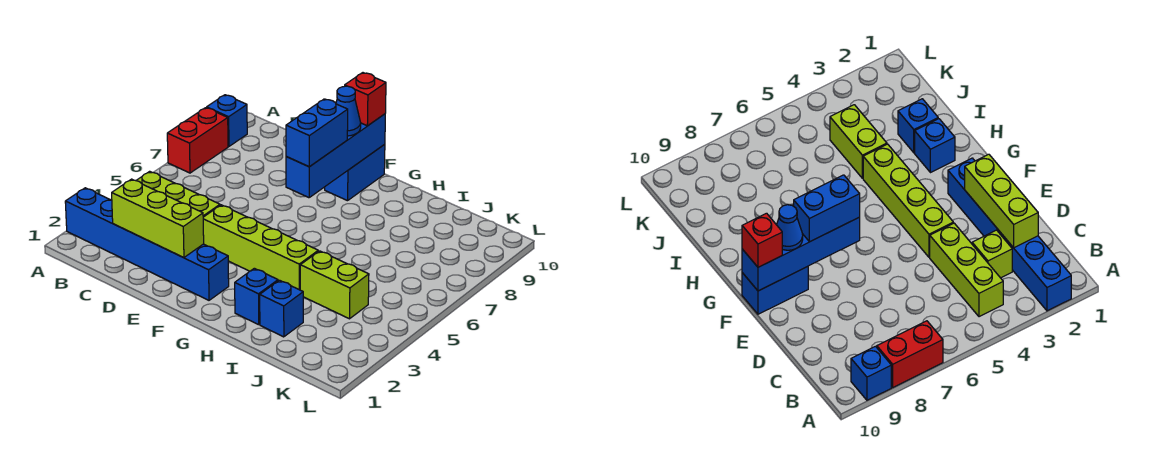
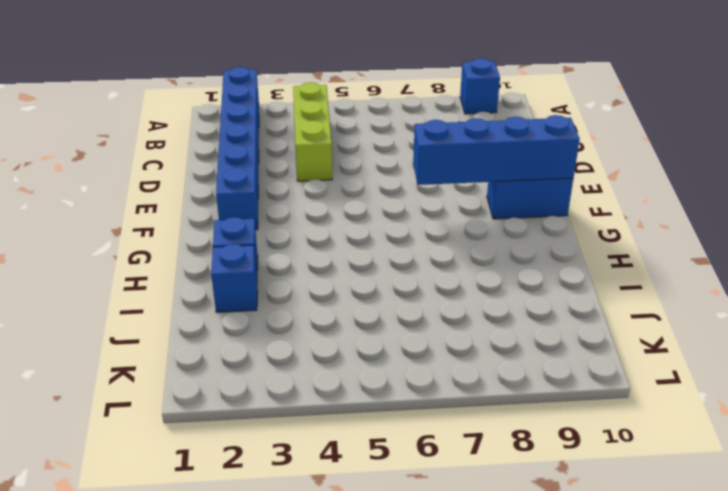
none -> red brick A7:A8 level 1
none -> lime brick C3 level 1
none -> lime brick E4:H4 level 1

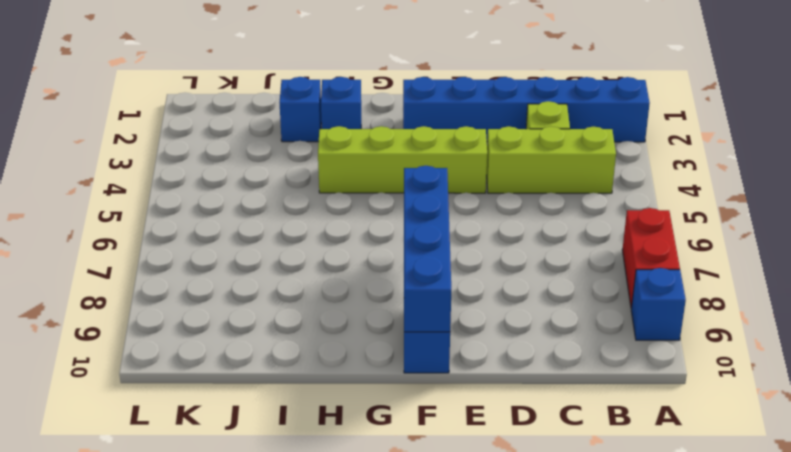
none -> lime brick I4:J4 level 1
none -> lime brick C2:E2 level 2
none -> blue brick F7:F8 level 3

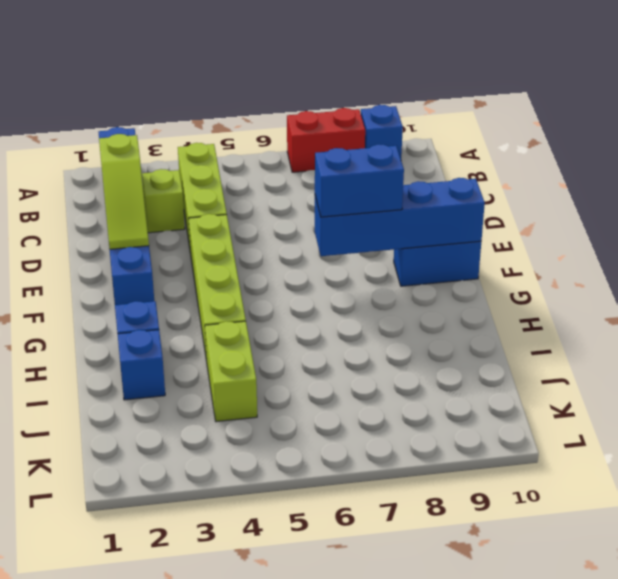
lime slope C2:E2 level 2 top C -> lime brick C2:E2 level 2
none -> blue cone F9 level 3
none -> red brick F10 level 3

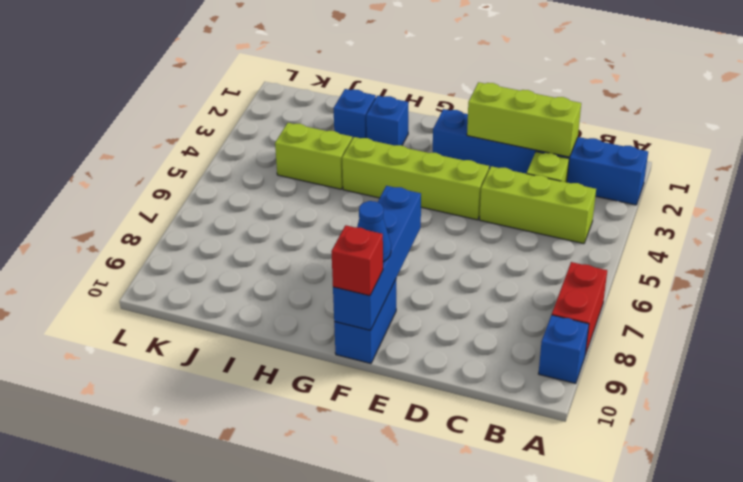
none -> blue brick F7:F8 level 3

